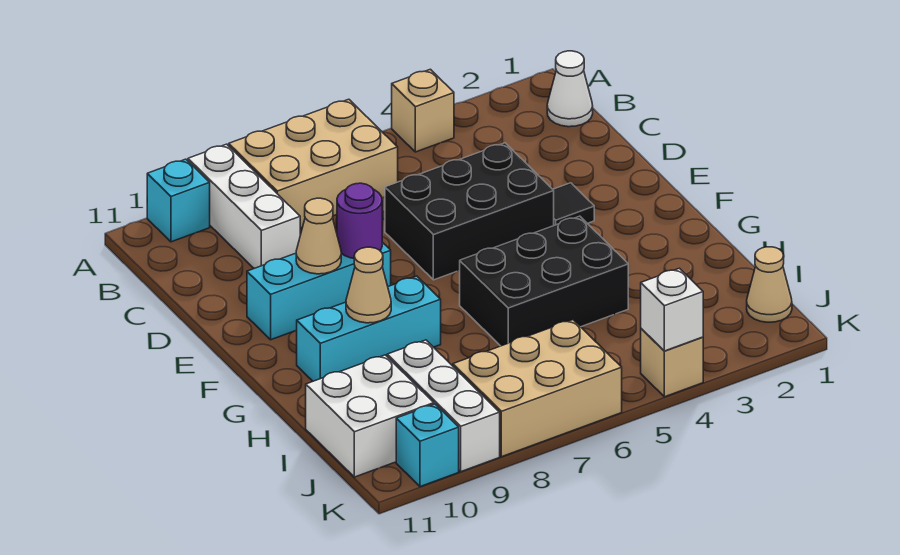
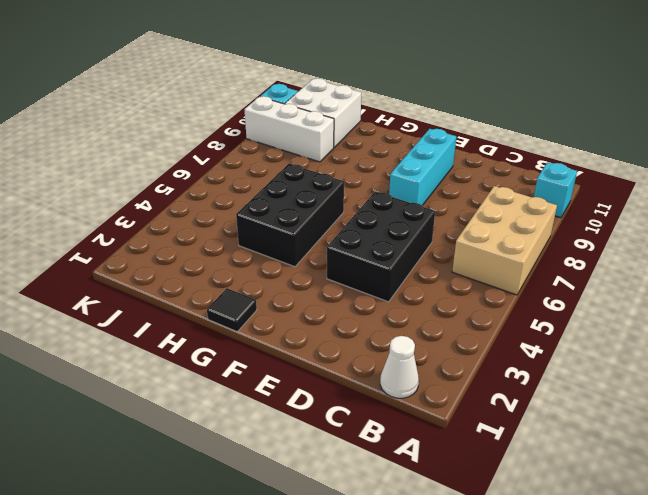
black tile G1 level 1 -> black tile E3 level 1
none -> tan brick A4 level 1
none -> white brick A9:C9 level 1
none -> cyan brick G8:G10 level 1

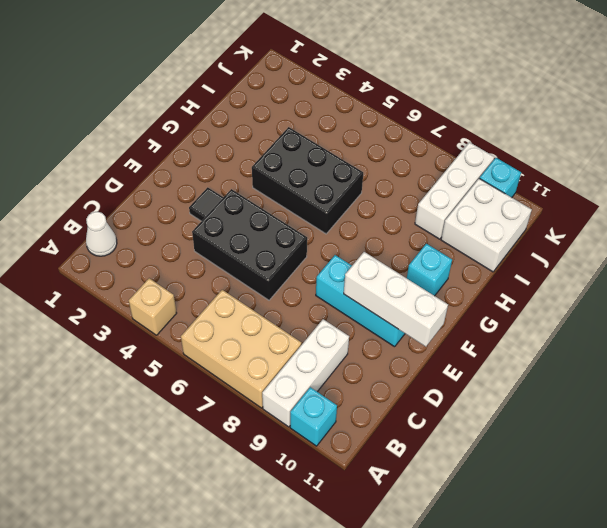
white brick E9:E11 level 2 -> tan cone E9 level 2
cyan brick G10 level 1 -> cyan brick G8:G10 level 1
none -> tan cone J1 level 1
none -> tan brick J6:K8 level 1
none -> tan brick K4 level 1

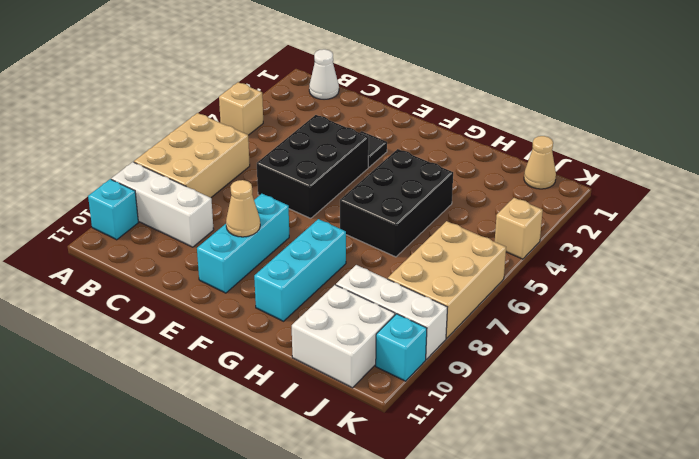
none -> purple round brick E8 level 2
none -> tan cone G9 level 2
none -> white brick K4 level 2

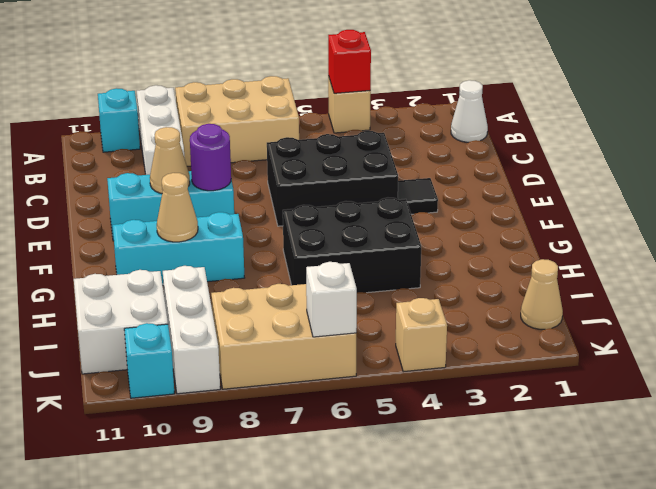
red brick A4 level 2 -> none
white brick K6 level 2 -> white brick K4 level 2

